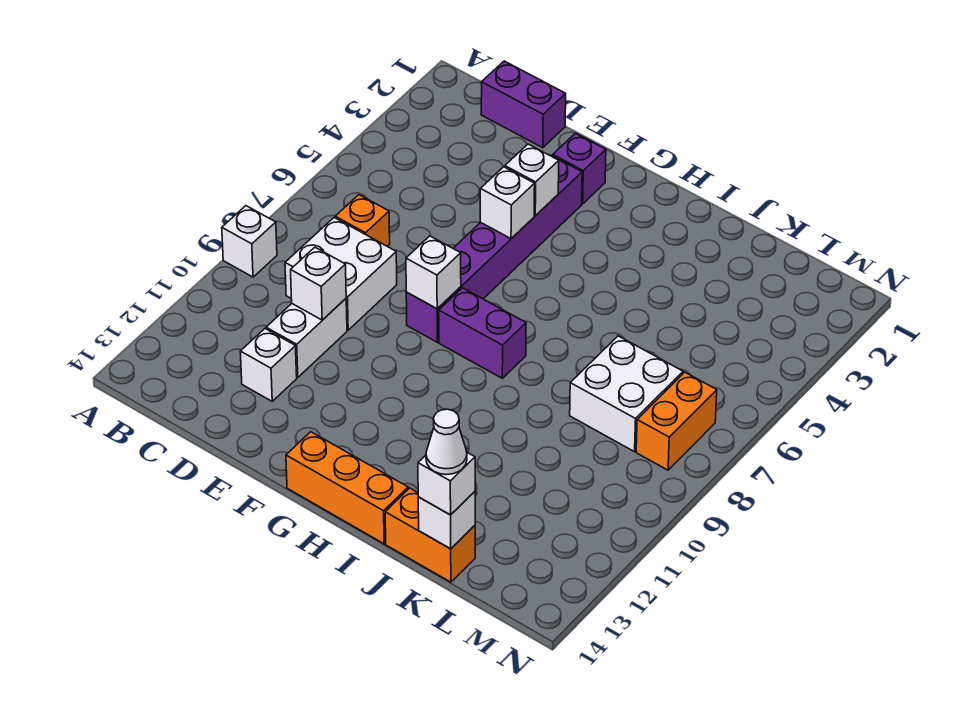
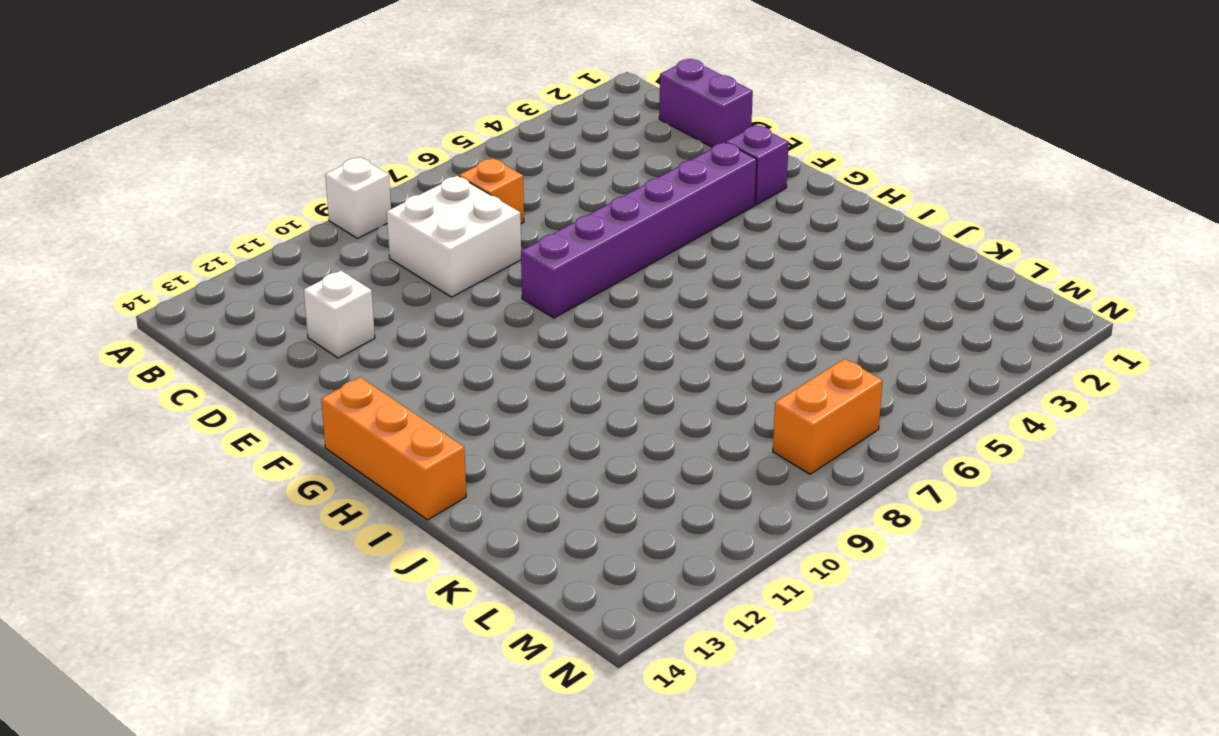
none -> white brick D10:D11 level 1
none -> purple brick G8:H8 level 1
none -> orange brick J14:K14 level 1

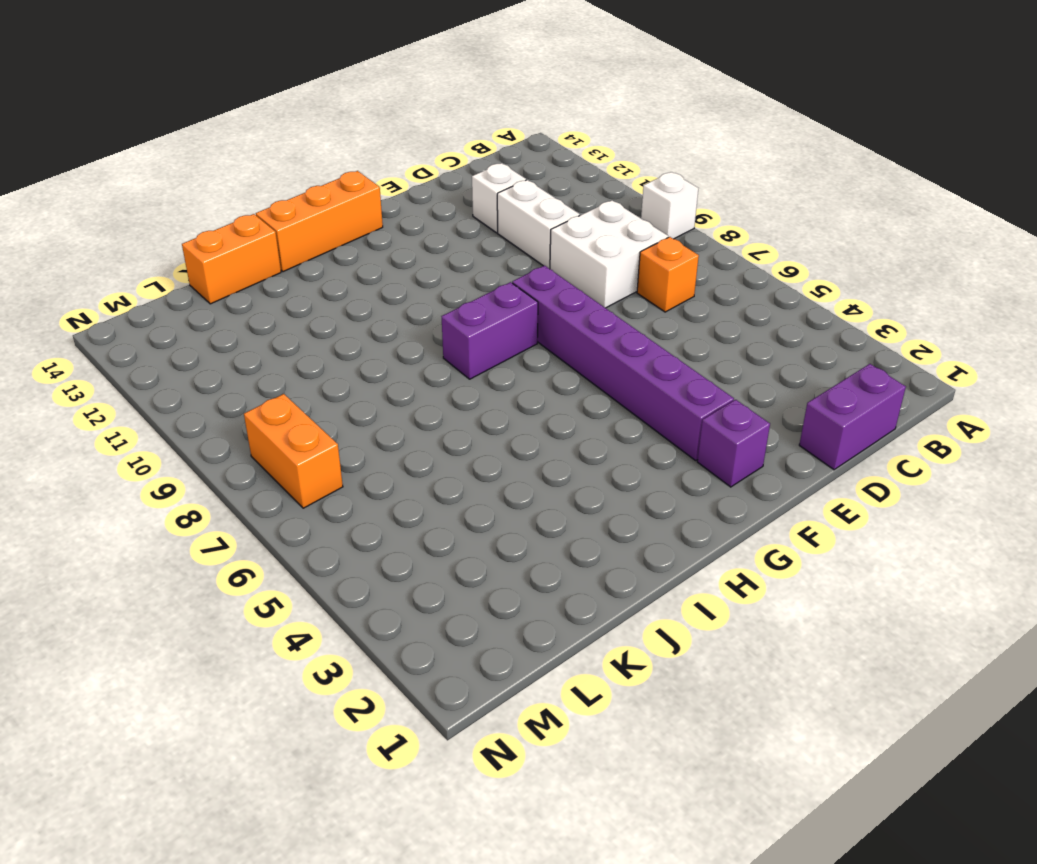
none -> white brick K7:L8 level 1
none -> white brick D10 level 2
none -> white brick F4 level 2

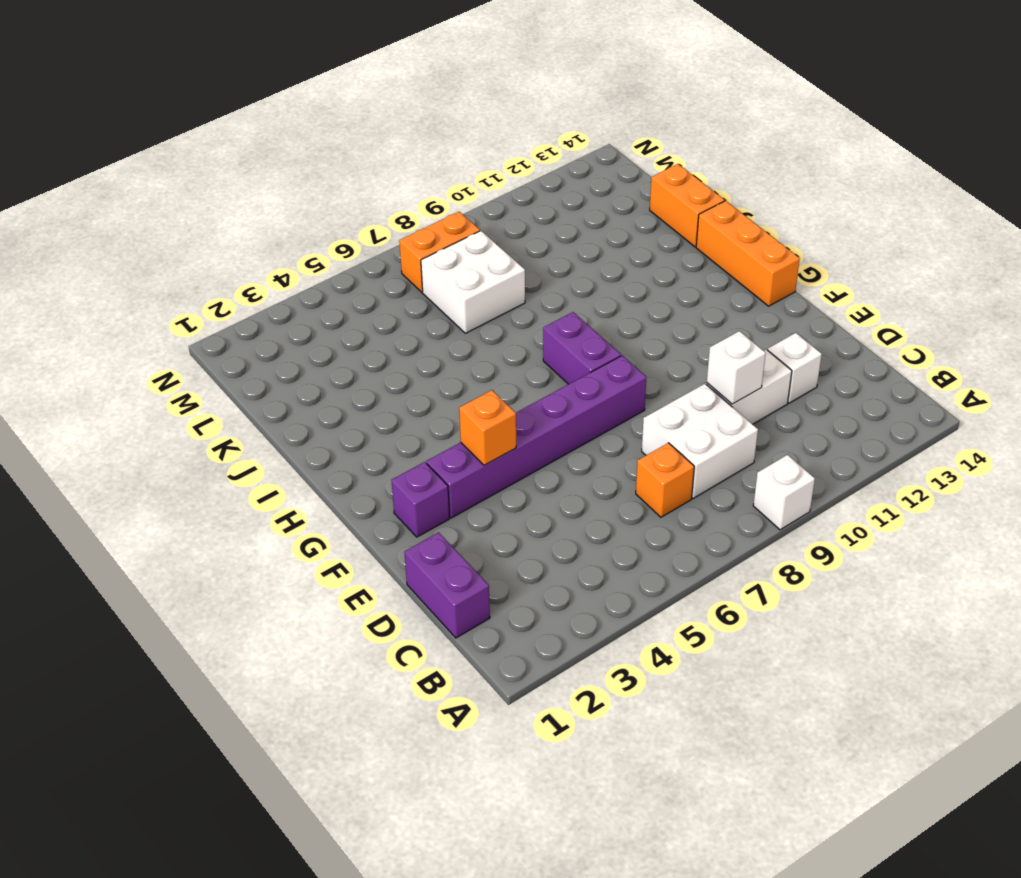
orange brick F4 level 2 -> white brick F4 level 2
none -> white brick F5 level 2
none -> white brick F8 level 2
none -> white brick K14 level 2

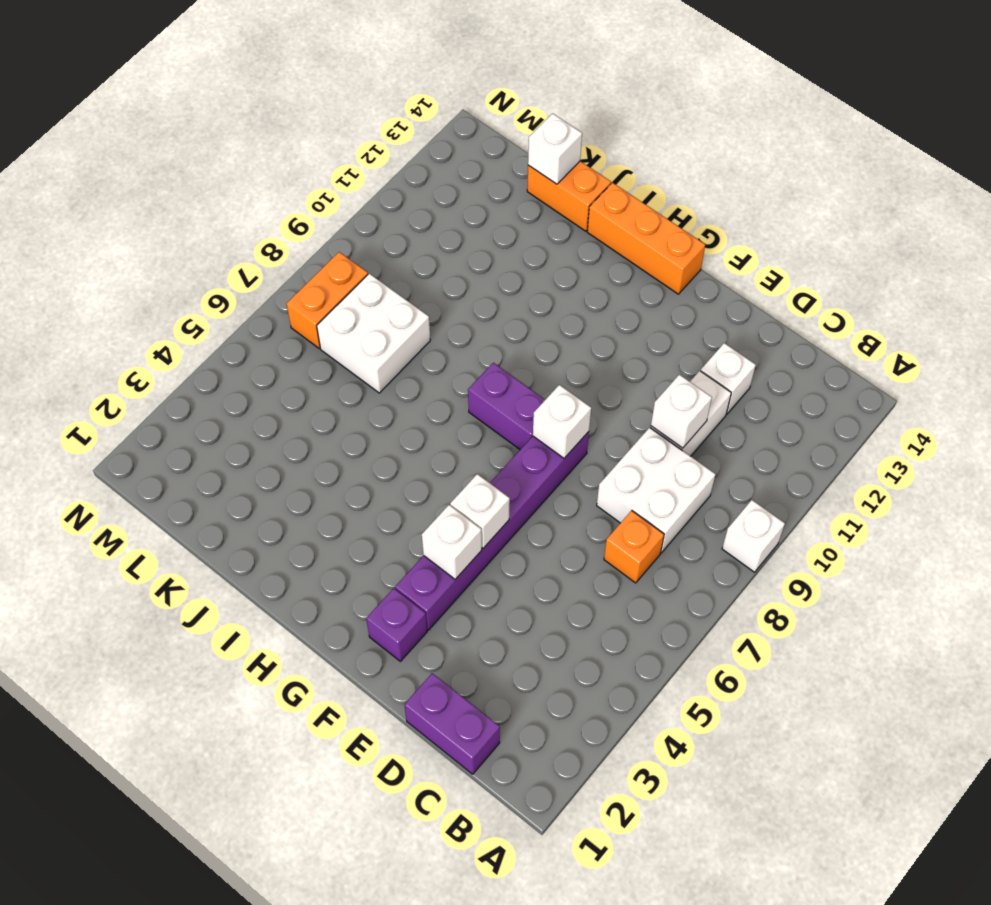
none -> white brick K14 level 3
none -> white cone K14 level 4

